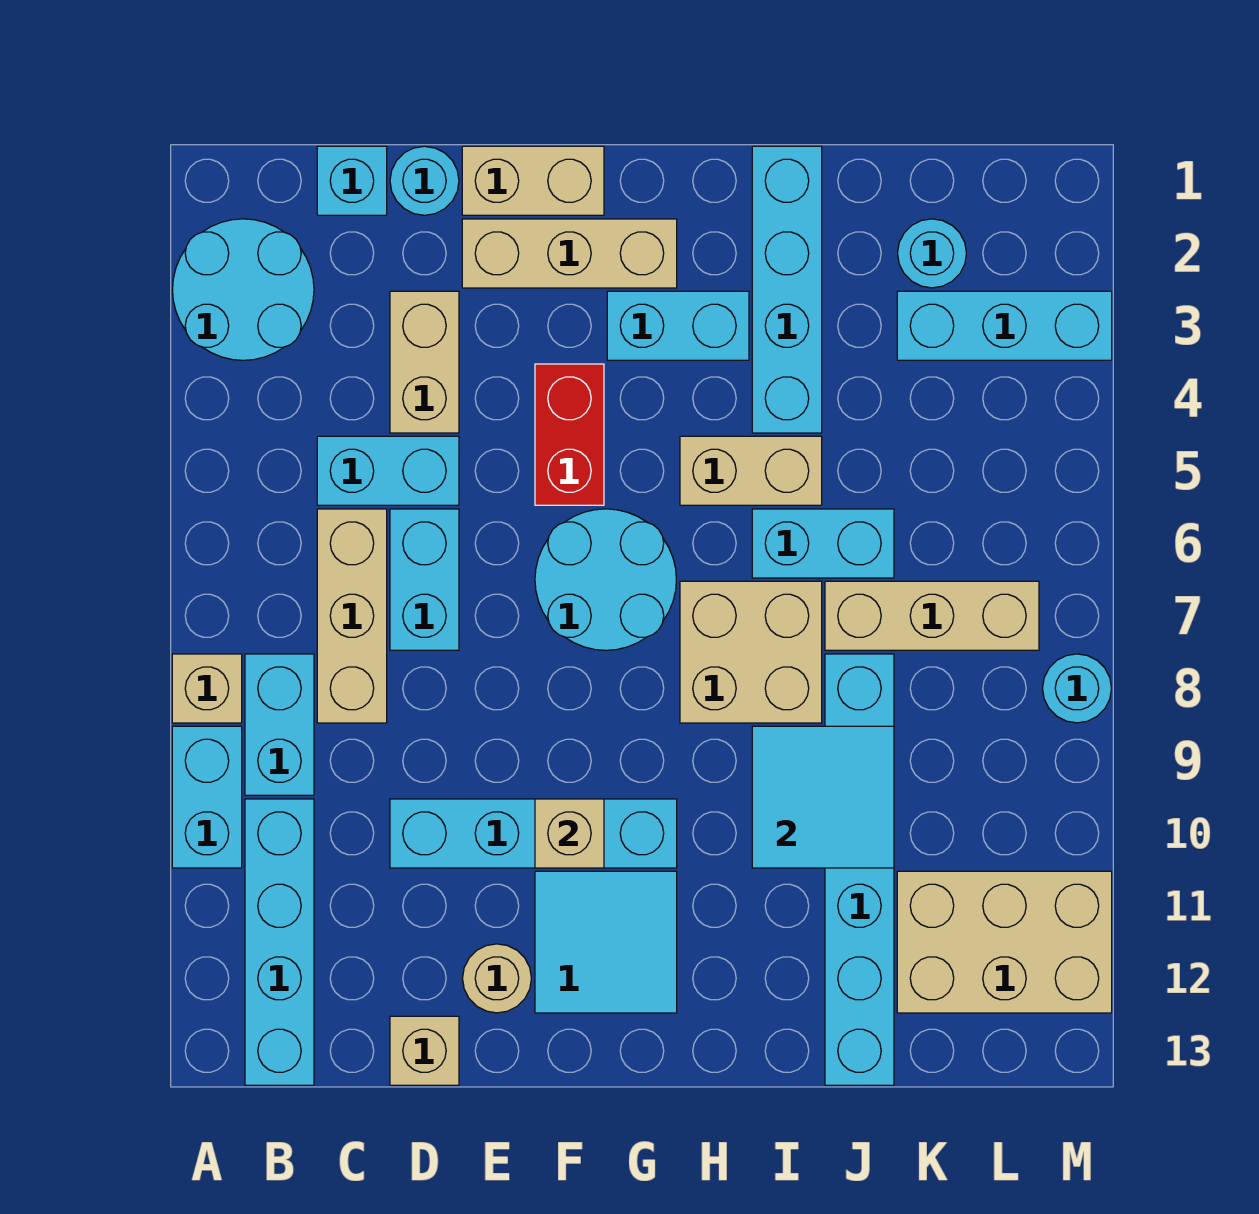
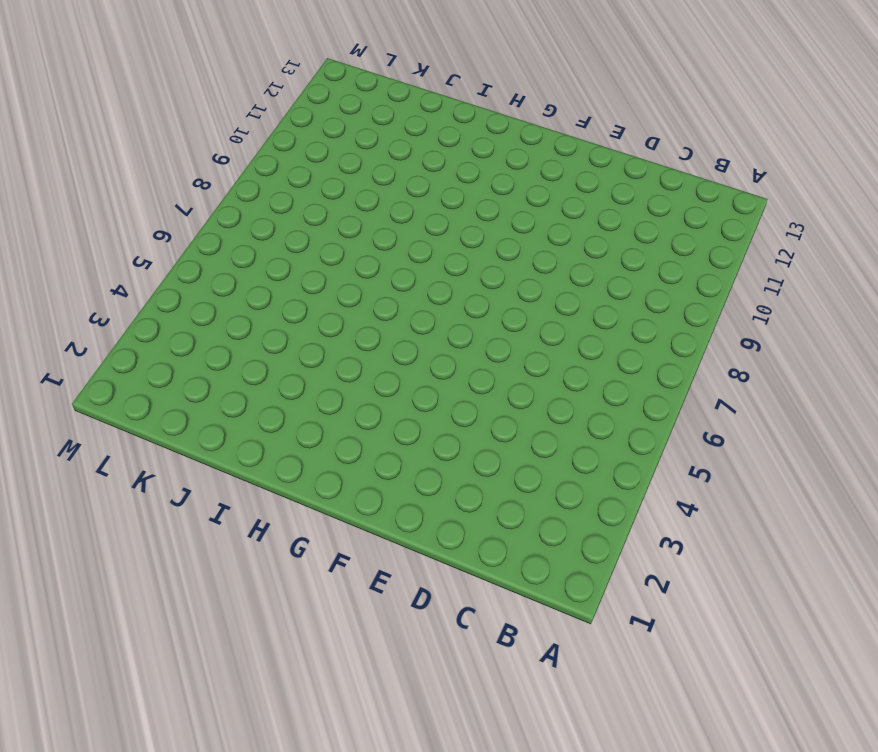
none -> cyan round brick A2:B3 level 1
none -> tan brick A8 level 1
none -> cyan brick A9:A10 level 1
none -> cyan brick B8:B9 level 1

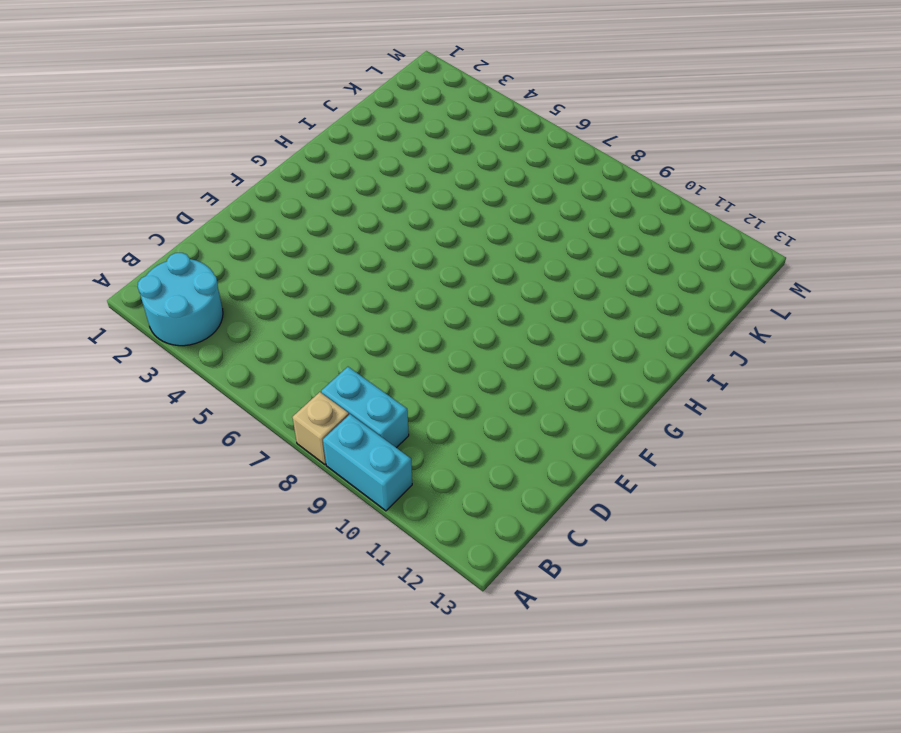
none -> cyan brick B10:B13 level 1
none -> cyan brick C1 level 1
none -> cyan brick C5:D5 level 1
none -> tan brick C6:C8 level 1

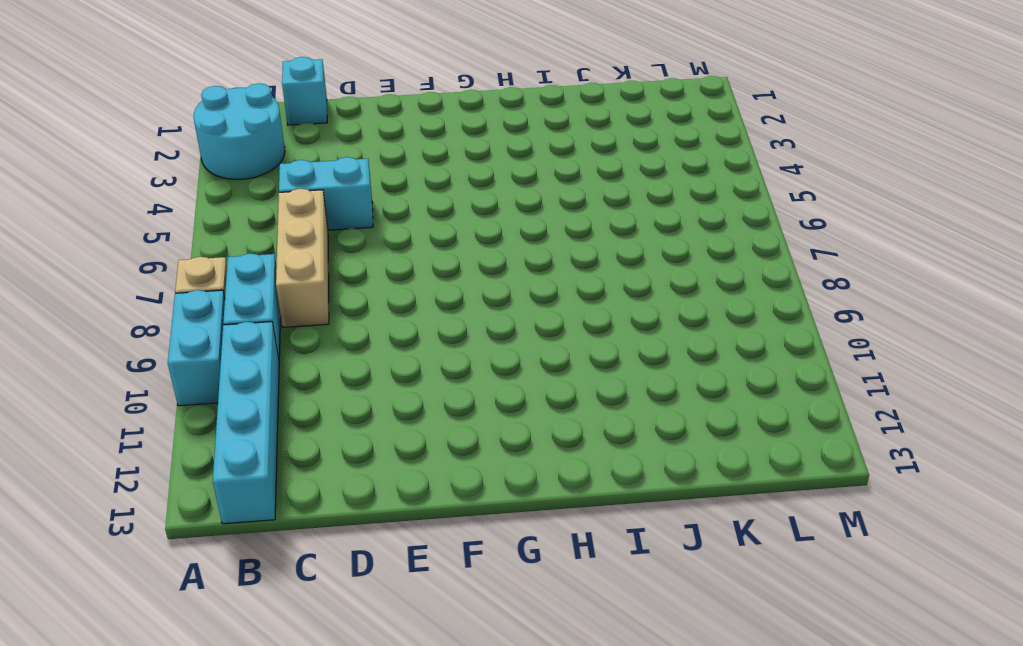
none -> cyan round brick D1 level 1
none -> tan brick D3:D4 level 1
none -> cyan brick D6:D7 level 1
none -> cyan brick D10:G10 level 1

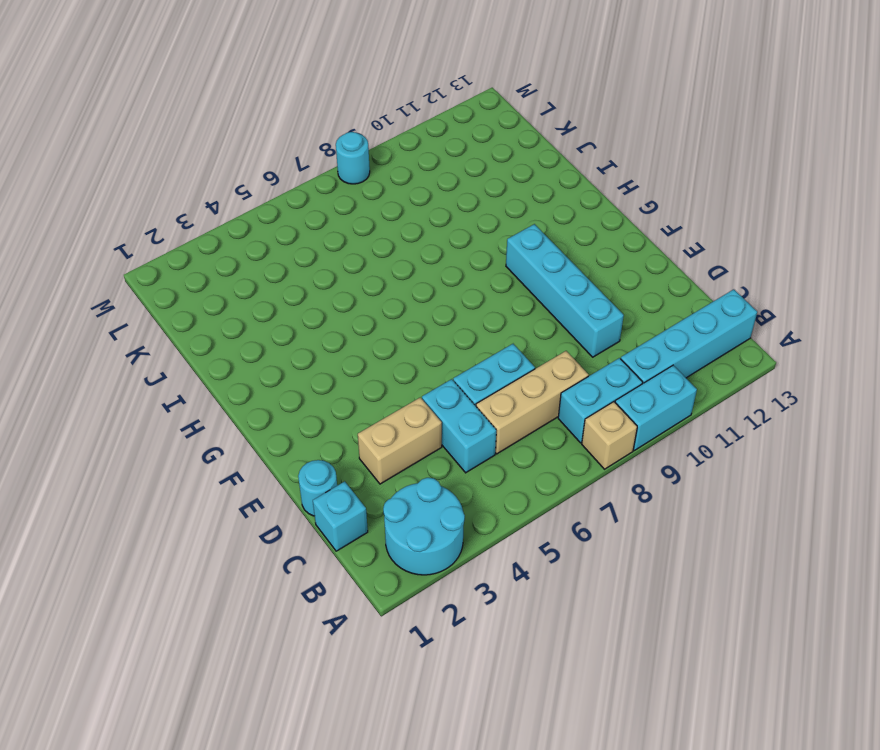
none -> tan brick D13 level 1
none -> tan brick E1:F1 level 1
none -> tan brick E2:G2 level 1
none -> tan round brick E12 level 1

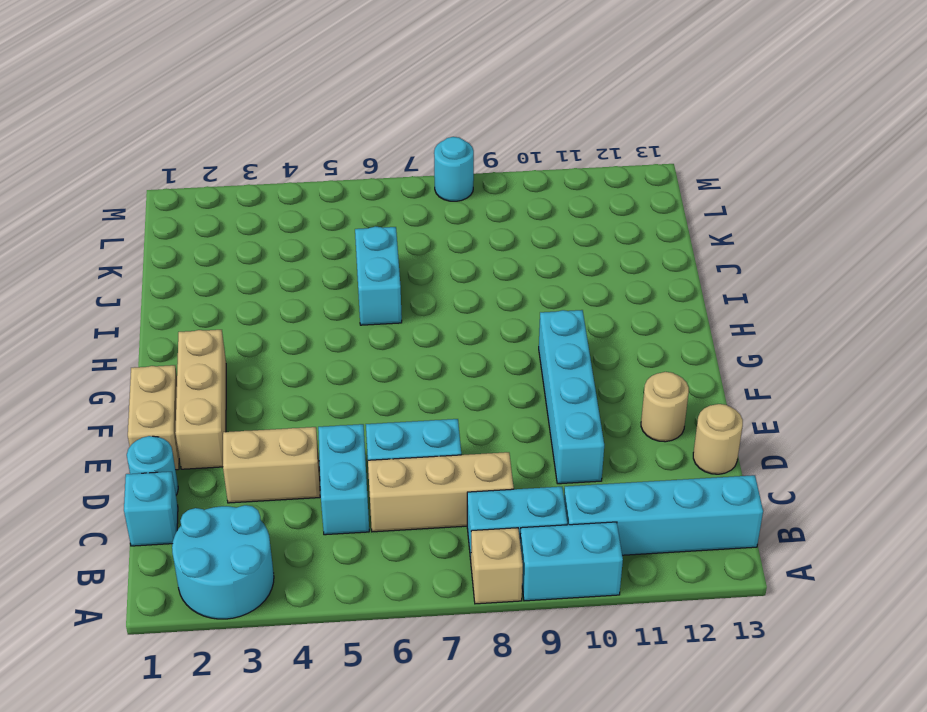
tan round brick D13 level 1 -> tan brick D13 level 1
none -> red brick F4:F5 level 1
none -> cyan round brick F6:G7 level 1
none -> cyan tile F11:G12 level 1
none -> cyan brick G3:H3 level 1

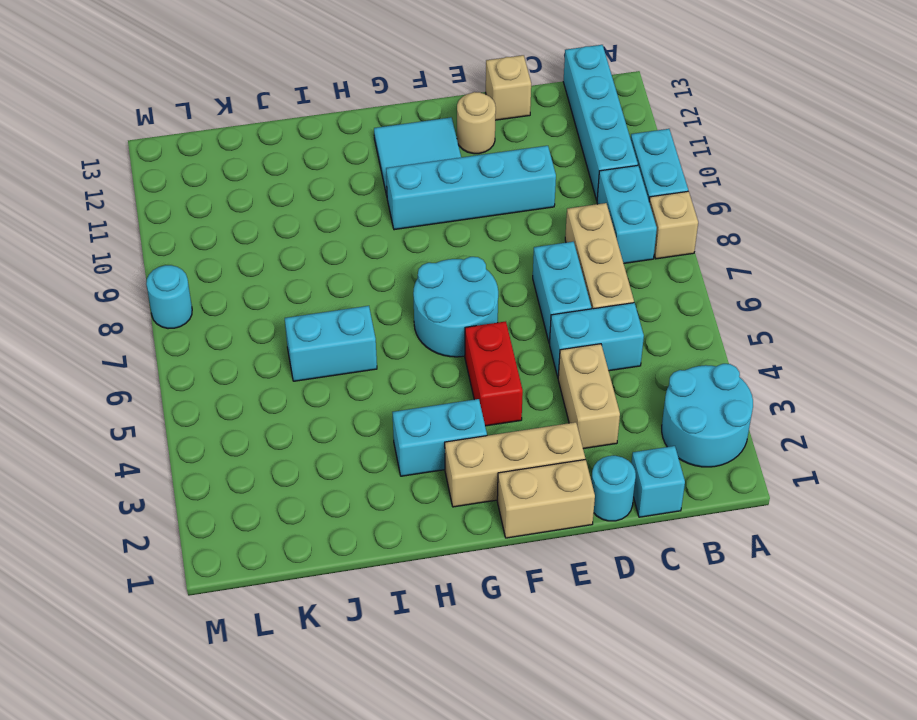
none -> tan brick H5:I5 level 1
none -> tan brick H7:I8 level 1
none -> cyan brick I1:I4 level 1
none -> tan brick J7:L7 level 1

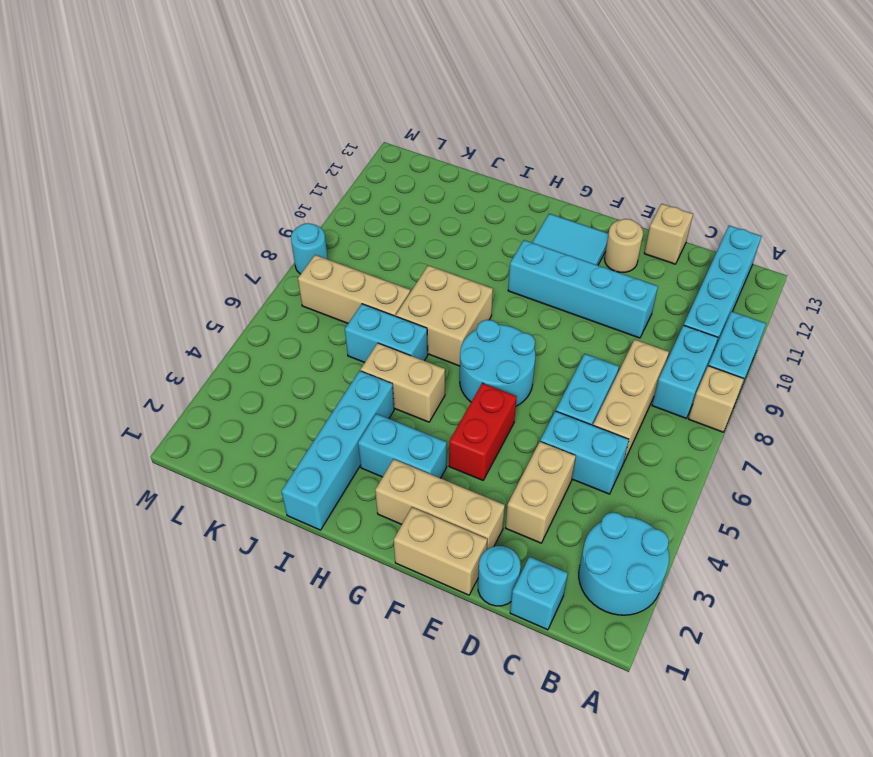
none -> cyan brick J8:J13 level 1
none -> cyan round brick K2 level 1
none -> cyan brick K3:M3 level 1
none -> tan brick K11:M12 level 1

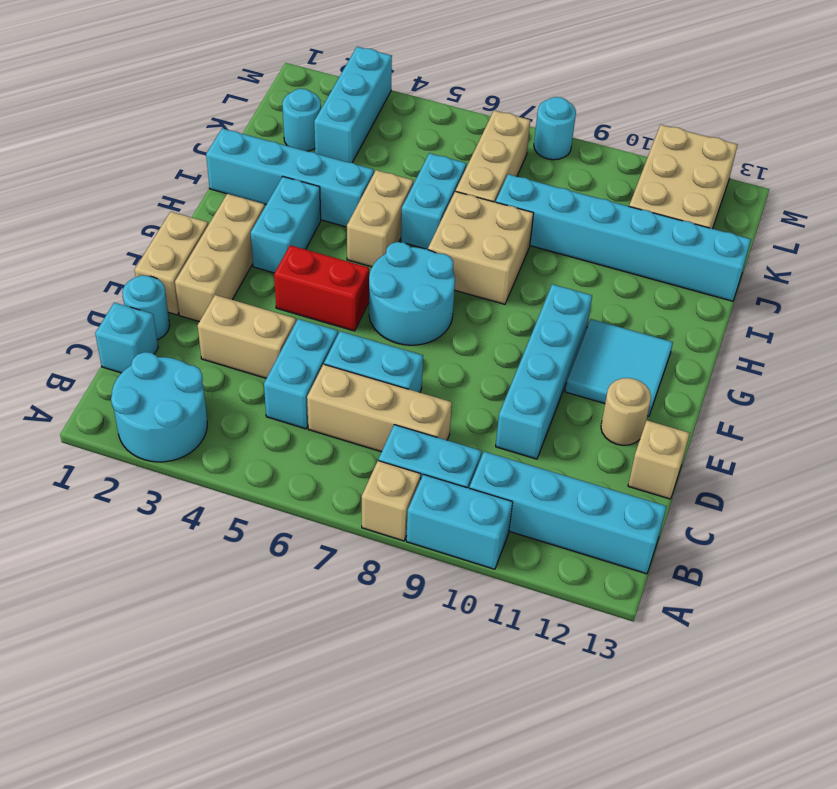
none -> tan brick F10 level 2
none -> cyan tile I9:J10 level 2

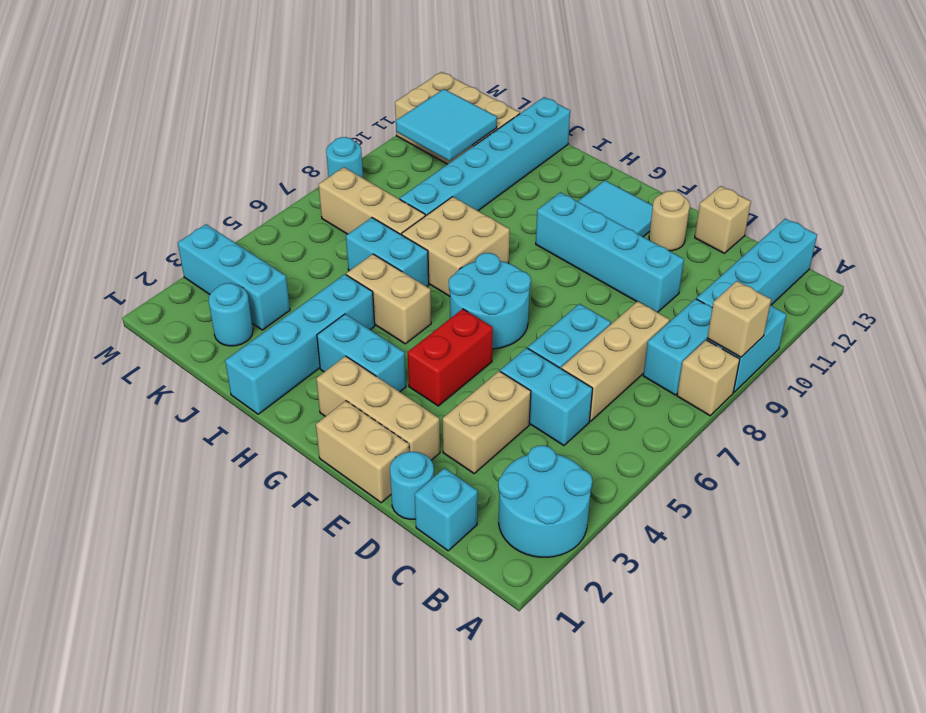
tan brick A9 level 2 -> tan brick F10 level 2
cyan tile K10:L11 level 2 -> cyan tile I9:J10 level 2

